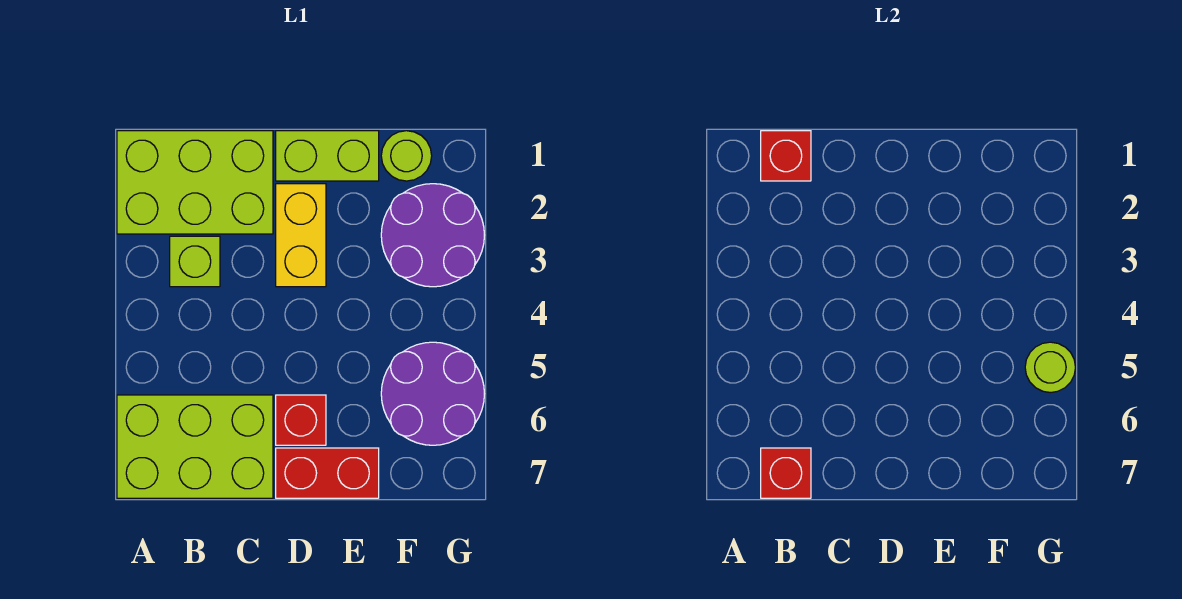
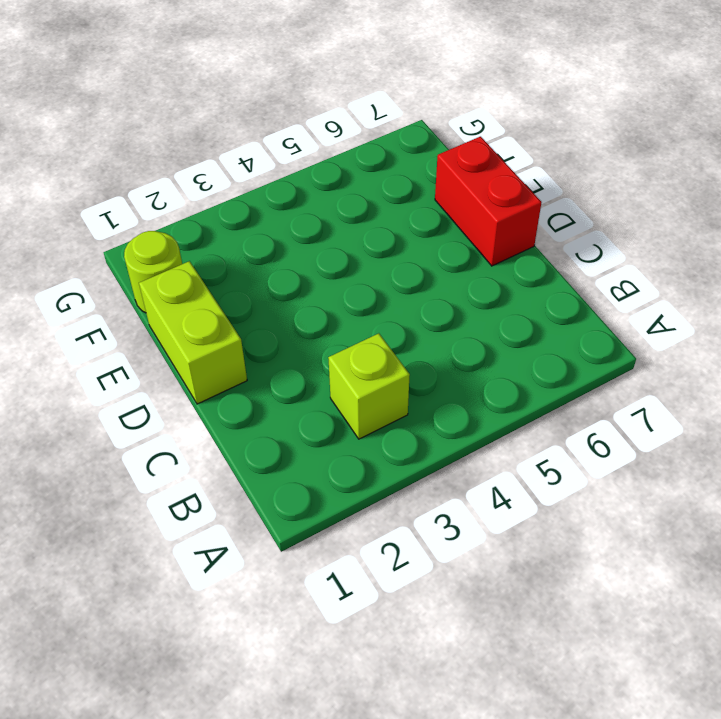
none -> lime brick A1:C2 level 1
none -> lime brick A6:C7 level 1
none -> yellow brick D2:D3 level 1

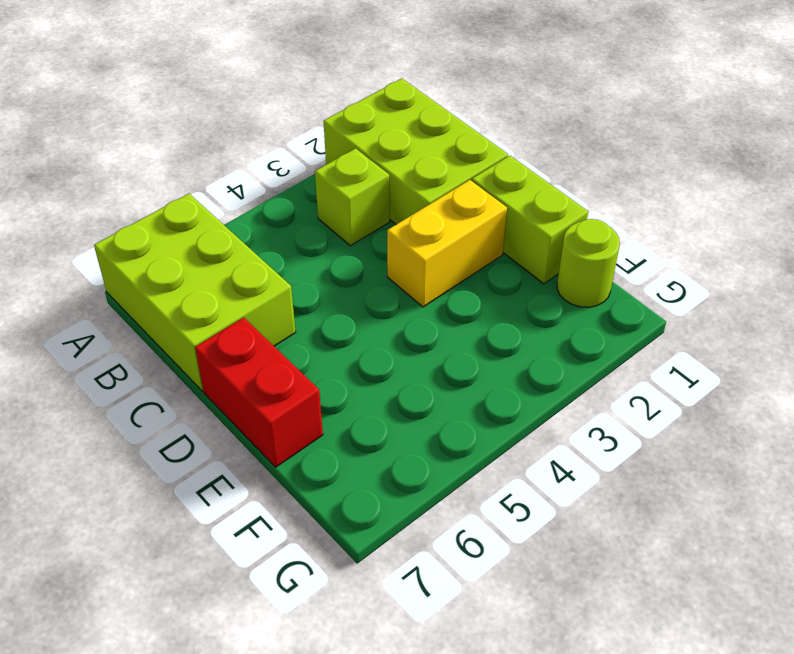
none -> red brick D6 level 1
none -> purple round brick F2:G3 level 1
none -> purple round brick F5:G6 level 1

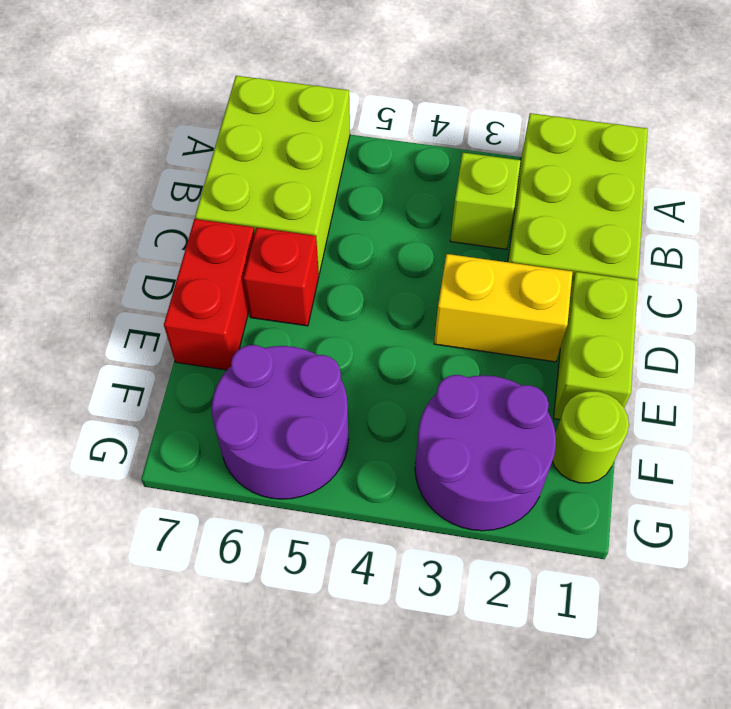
none -> red brick B1 level 2
none -> red brick B7 level 2
none -> lime round brick G5 level 2

